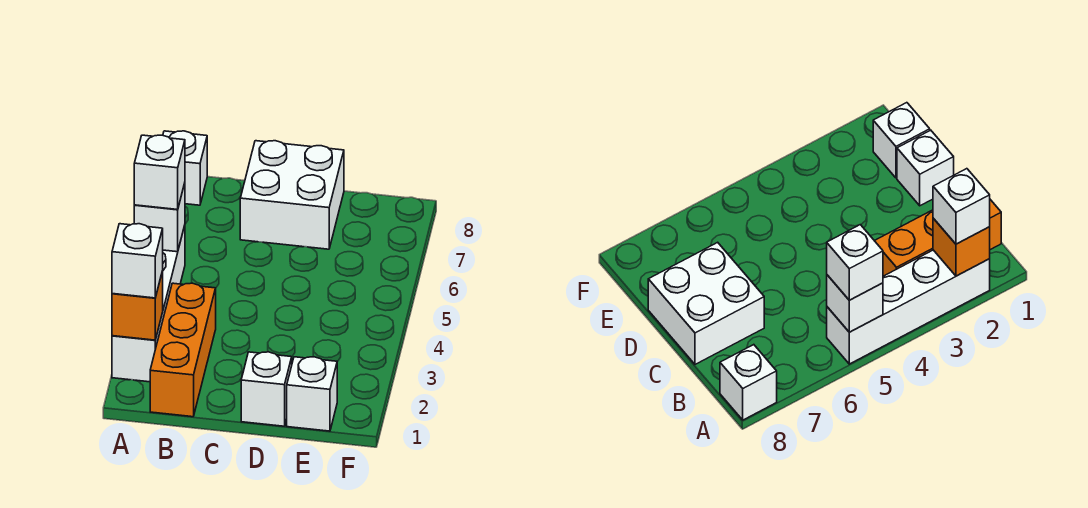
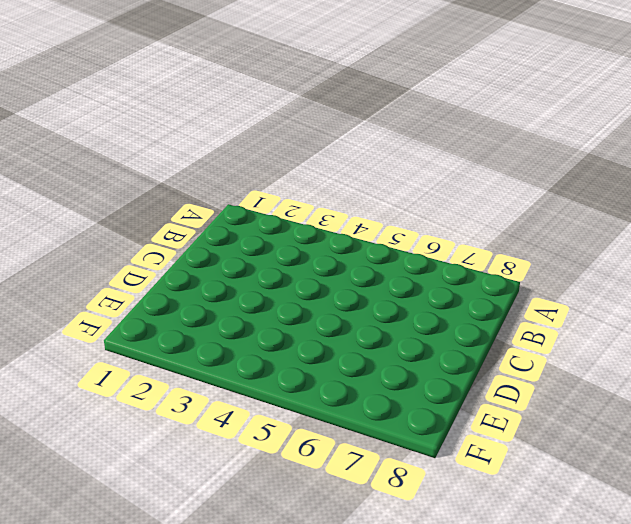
none -> white brick A2:A5 level 1
none -> white brick A8 level 1

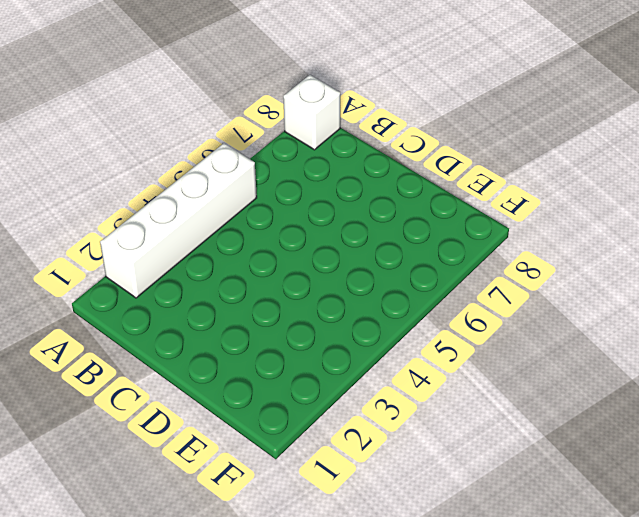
none -> orange brick B1:B3 level 1
none -> white brick C7:D8 level 1

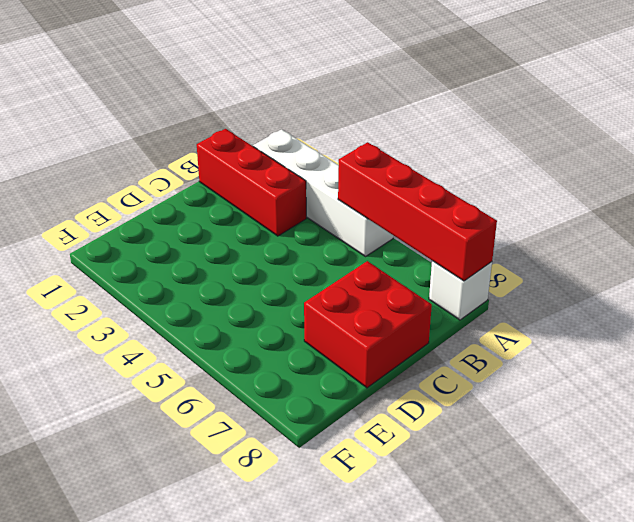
red brick A5:A8 level 2 -> white brick A5 level 2
red brick B1:B3 level 1 -> orange brick B1:B3 level 1
red brick C7:D8 level 1 -> white brick C7:D8 level 1
none -> white brick D1 level 1
none -> white brick E1 level 1

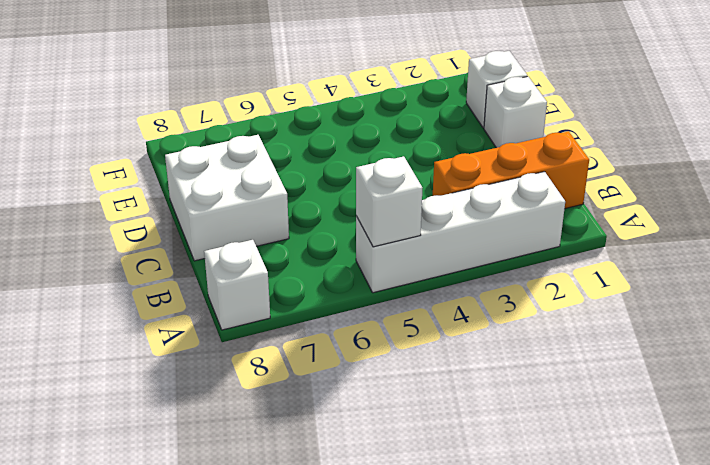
none -> orange brick A2 level 2
none -> white brick A2 level 3

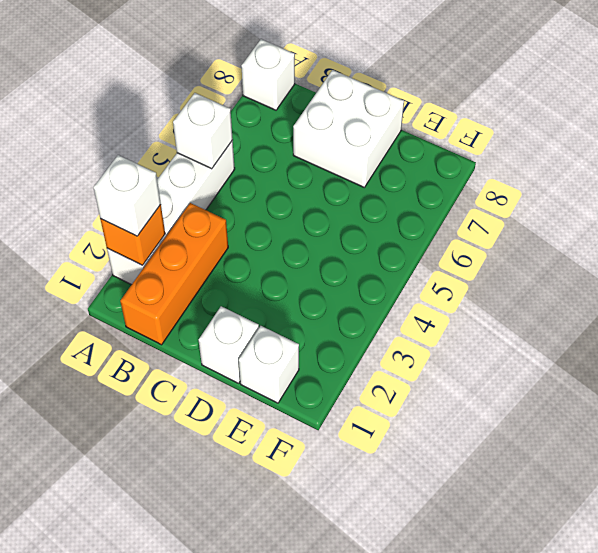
none -> white brick A5 level 3

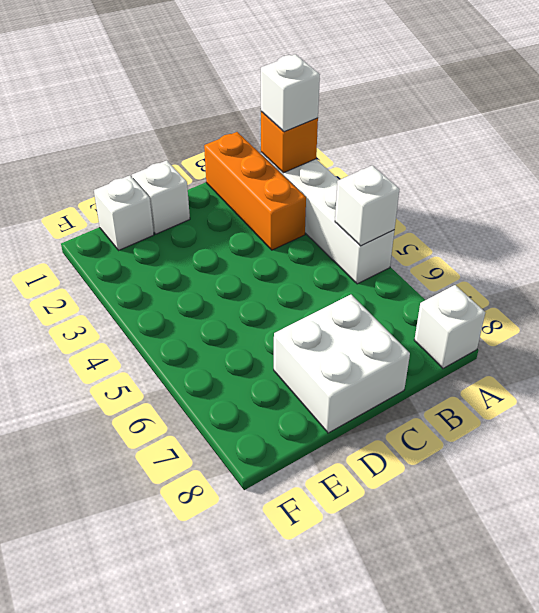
none -> white brick A5 level 3

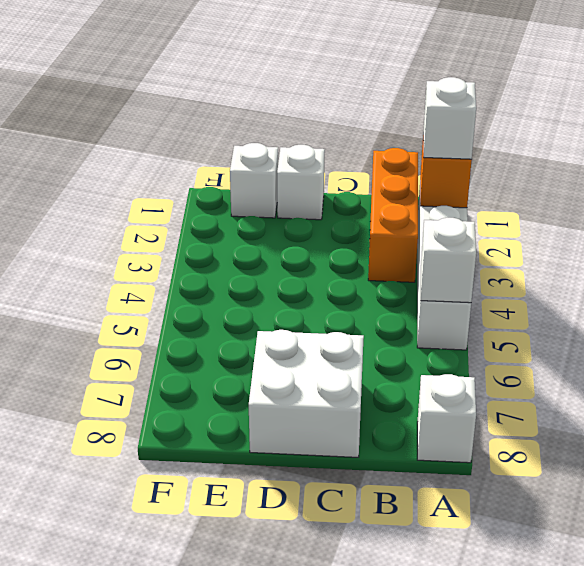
none -> white brick A5 level 3

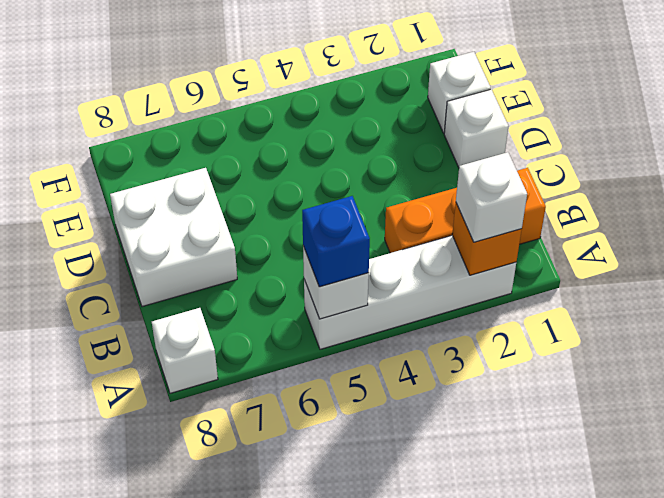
blue brick A5 level 3 -> white brick A5 level 3

